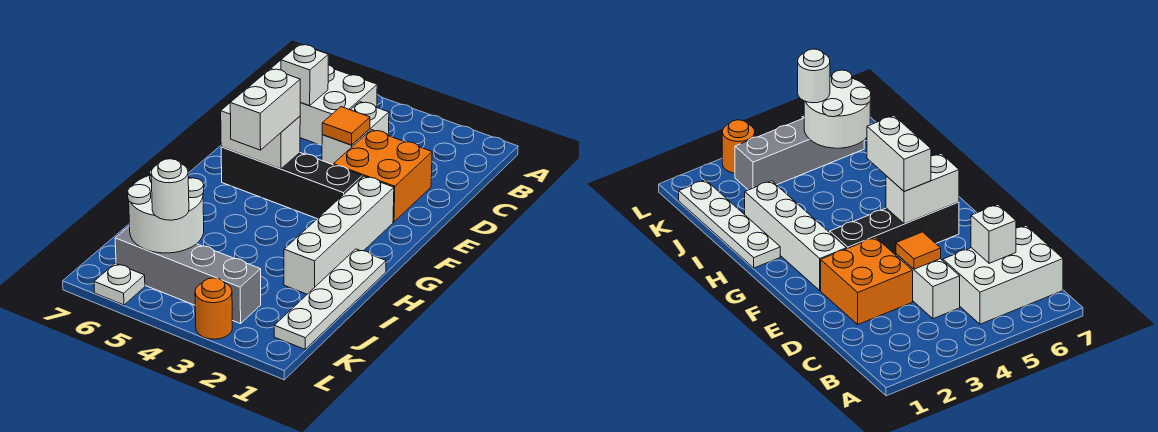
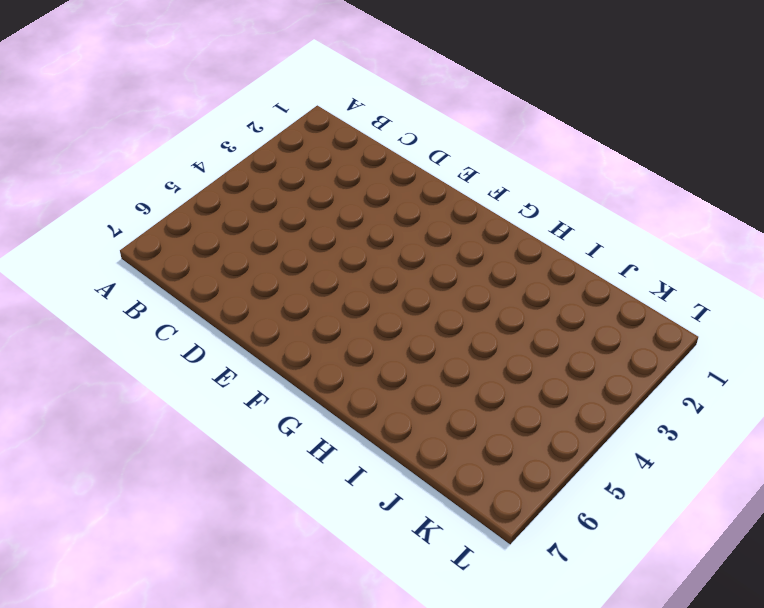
none -> white brick B5:C7 level 1
none -> white brick C4:D4 level 1
none -> orange brick D2:E3 level 1

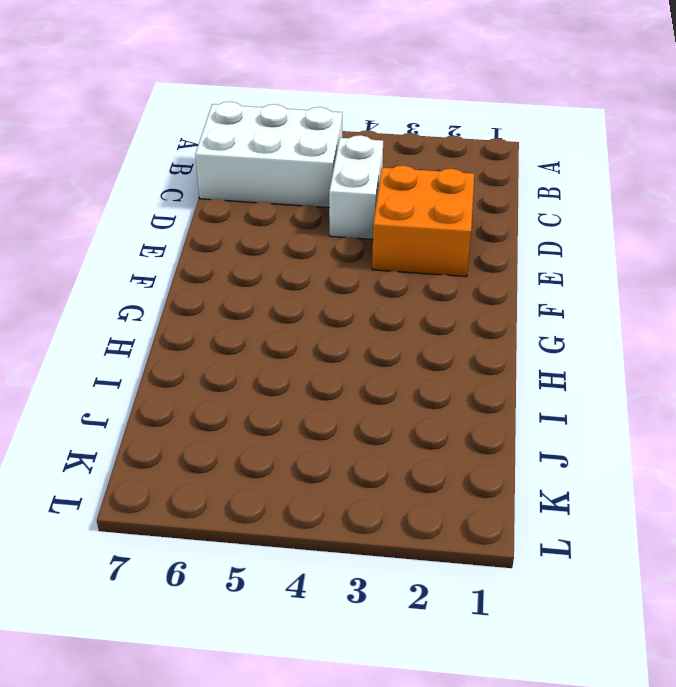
none -> white brick F2:I2 level 1
none -> black brick F3:F6 level 1
none -> white plate H1:K1 level 1

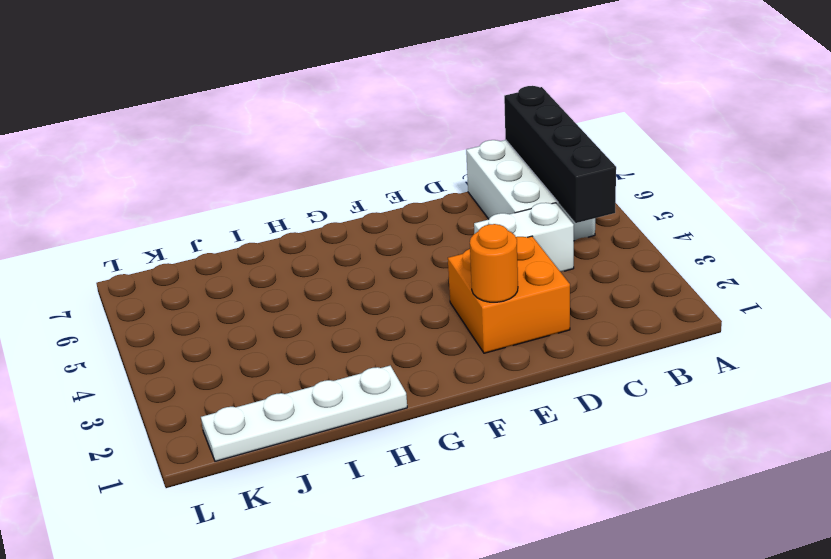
black brick B4:B7 level 2 -> black brick F3:F6 level 1
orange round brick E2 level 2 -> orange round brick L3 level 1
none -> white brick F2:I2 level 1
none -> grey brick K3:K6 level 1
none -> white plate L6 level 1

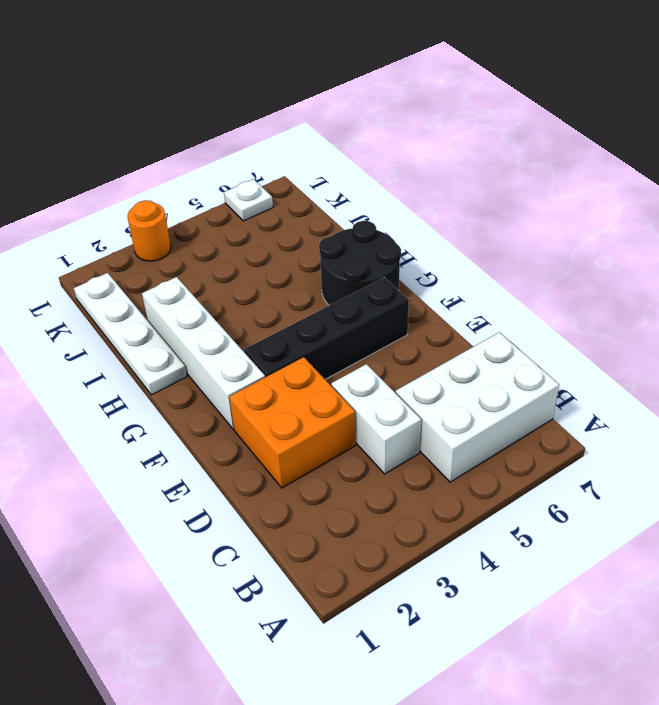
black round brick G6:H7 level 1 -> none
none -> grey brick K3:K6 level 1
none -> white brick C6 level 2
none -> orange tile D4 level 2

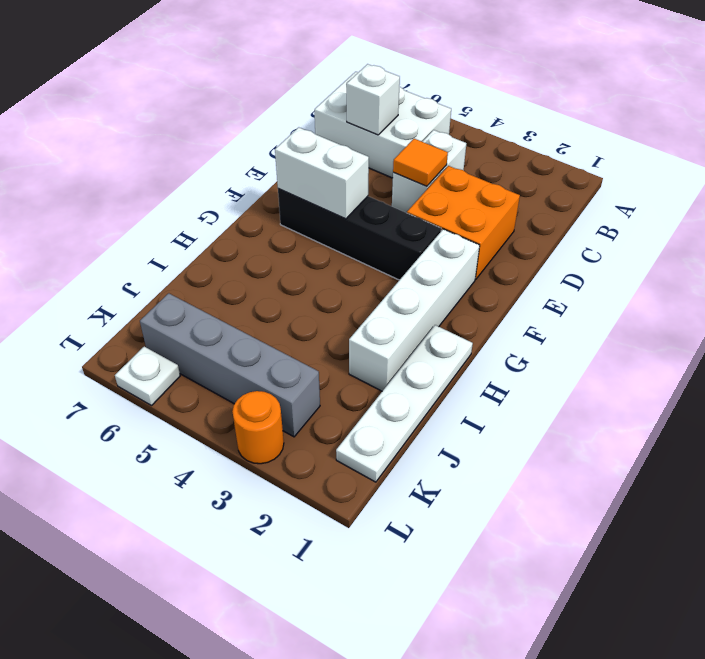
none -> white round brick J5:K6 level 2
none -> white brick F5:G5 level 3
none -> white round brick K5 level 3

